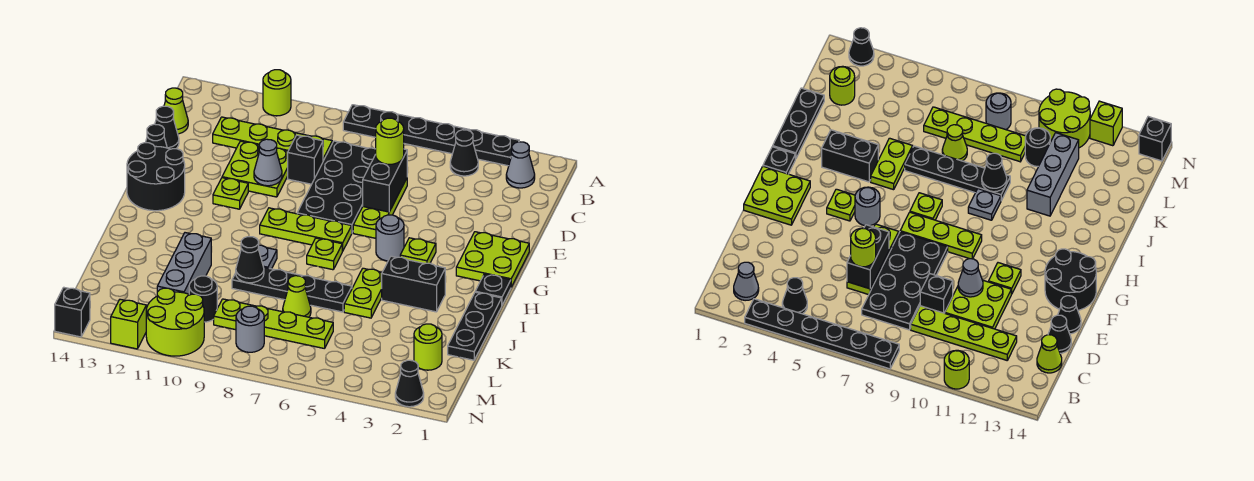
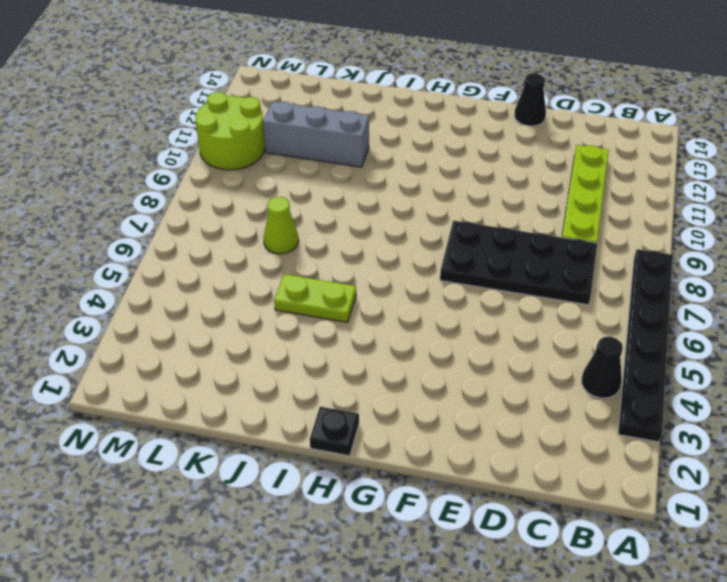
none -> lime round brick A11 level 1
none -> grey cone B2 level 1
none -> lime cone C14 level 1
none -> lime plate D6:F6 level 1

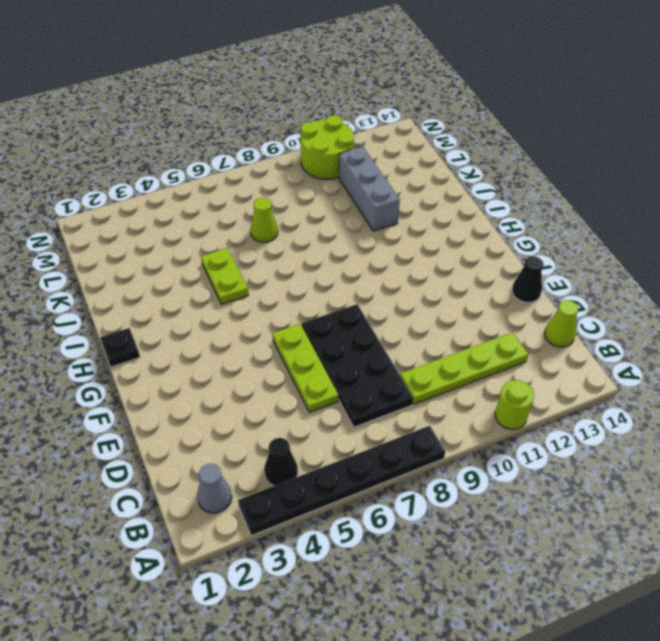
none -> black brick D9 level 1
none -> lime plate D10:E11 level 1
none -> black cone D14 level 1
none -> lime plate F1:G2 level 1

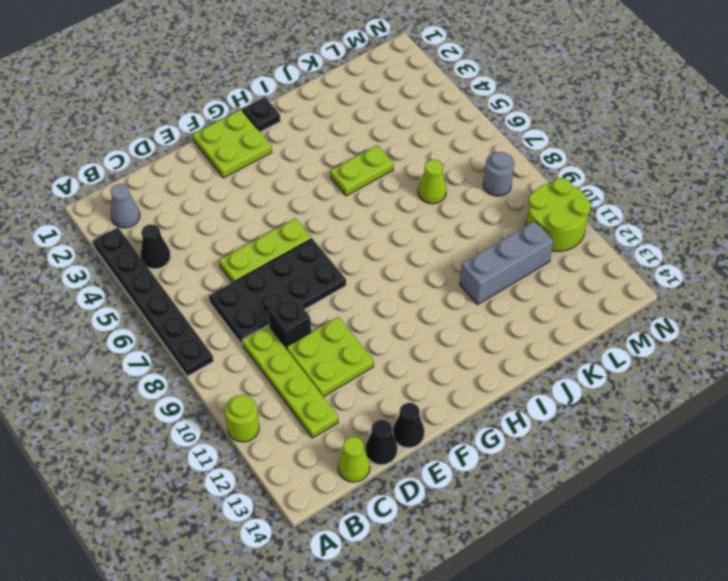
none -> lime plate F11 level 1
none -> black round brick F13:G14 level 1
none -> lime plate G4 level 1
none -> grey round brick G5 level 1

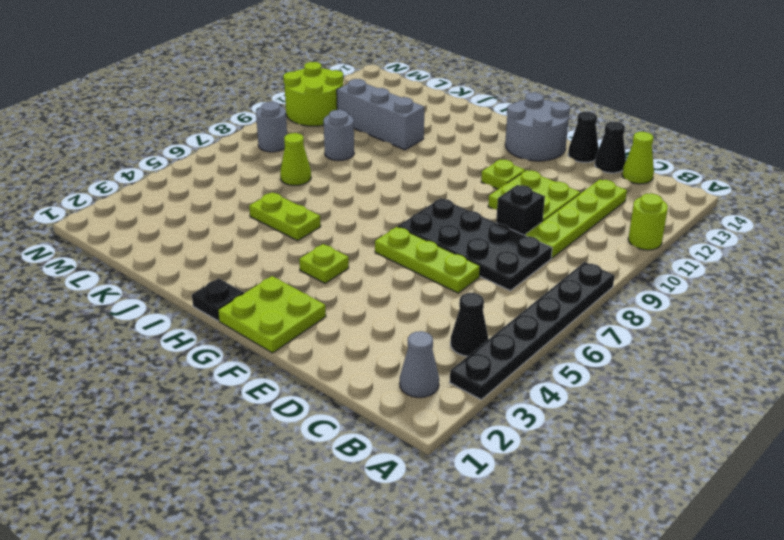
grey round brick F13:G14 level 1 -> black round brick F13:G14 level 1
grey round brick K9 level 1 -> grey round brick G5 level 1
none -> lime plate G7:G9 level 1
none -> lime plate H7 level 1
none -> black plate I1:K1 level 1
none -> black brick I3:I4 level 1

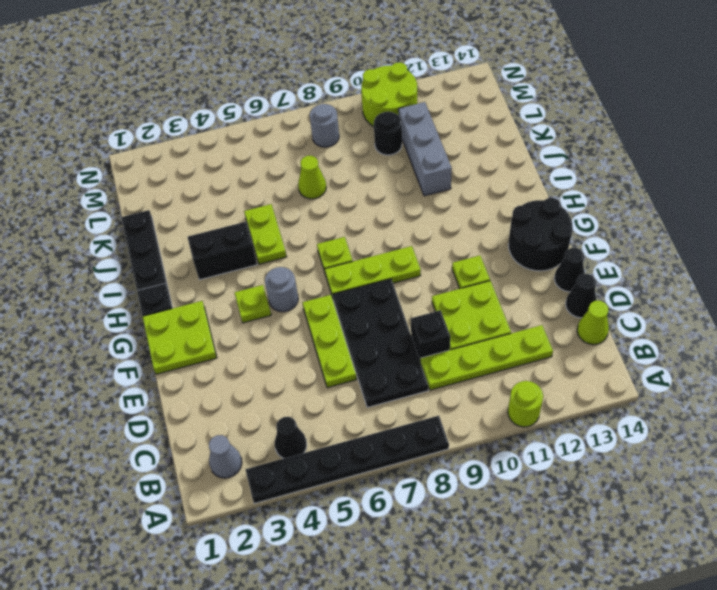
none -> grey plate I9 level 1
none -> black plate J6:J9 level 1
none -> lime round brick L2 level 1
none -> lime plate L6:L9 level 1

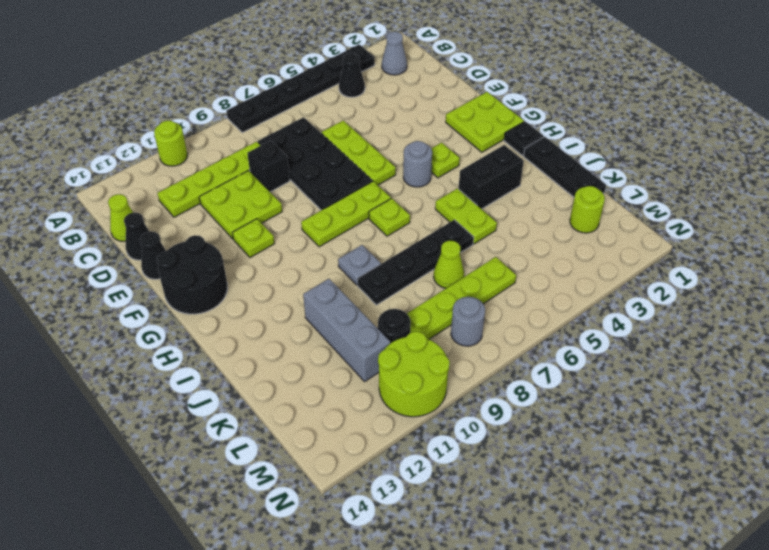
none -> black cone N2 level 1
none -> lime brick N12 level 1
none -> black brick N14 level 1
none -> black brick D6:E6 level 2

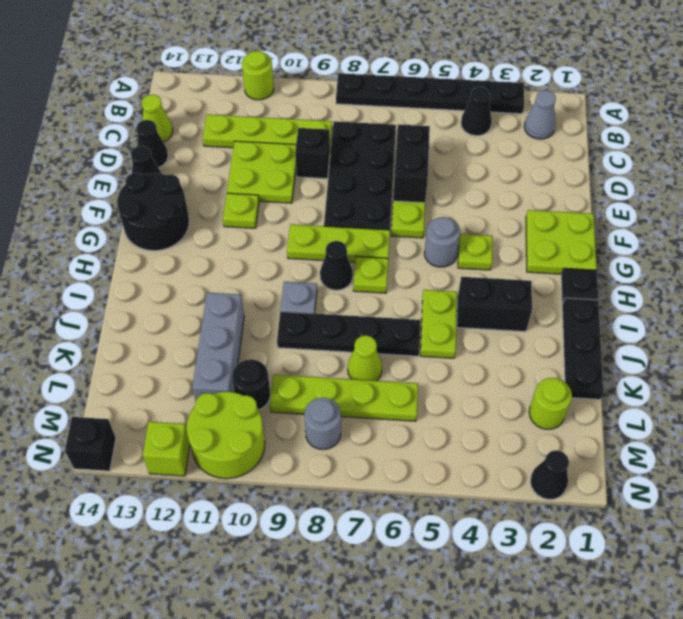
black cone H8 level 1 -> black cone J9 level 2
none -> grey cone E10 level 2
none -> lime round brick D6 level 3

